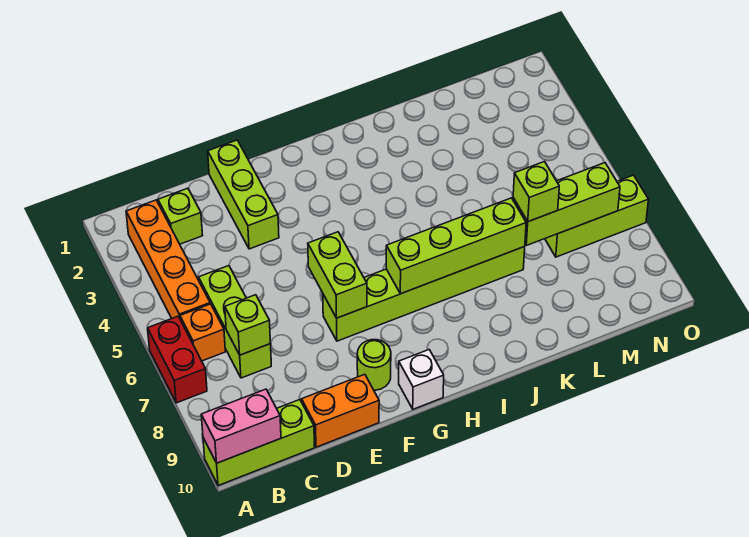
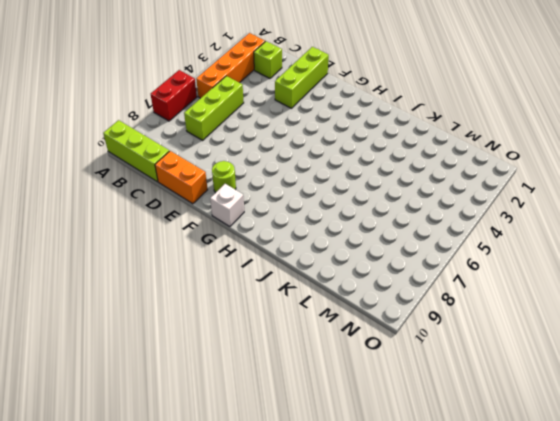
none -> orange brick B6 level 1
none -> lime brick F7:K7 level 1
none -> lime brick M7:O7 level 1

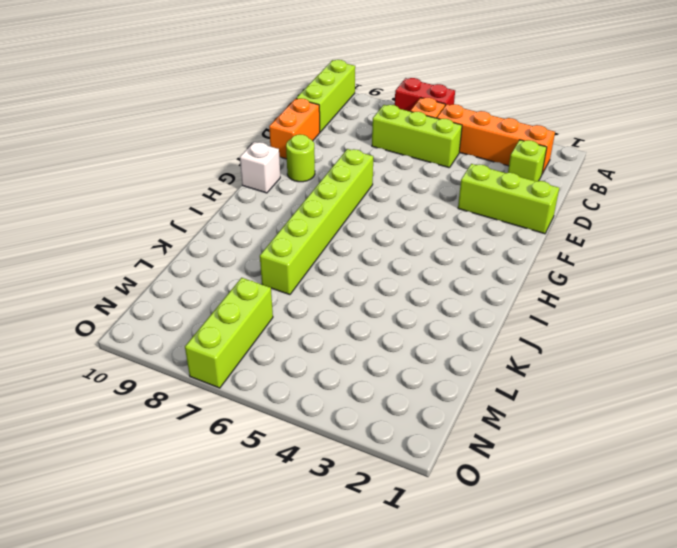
none -> pink brick A10:B10 level 2
none -> lime brick C7 level 2
none -> lime brick F6:F7 level 2

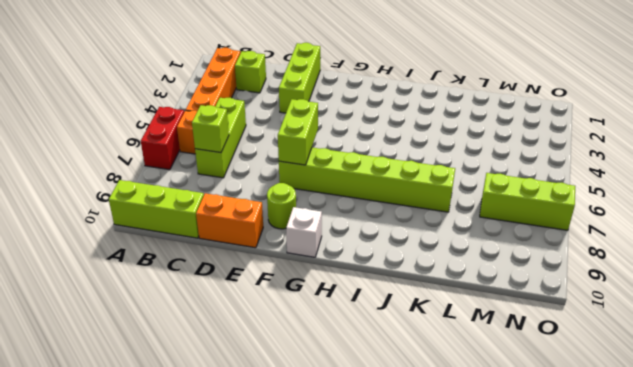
none -> pink brick A10:B10 level 2
none -> lime brick H7:K7 level 2
none -> lime brick L7:N7 level 2

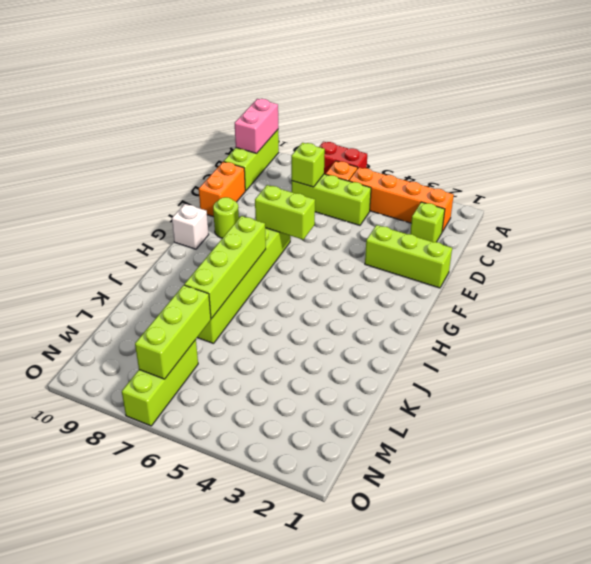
none -> lime brick L7 level 3

